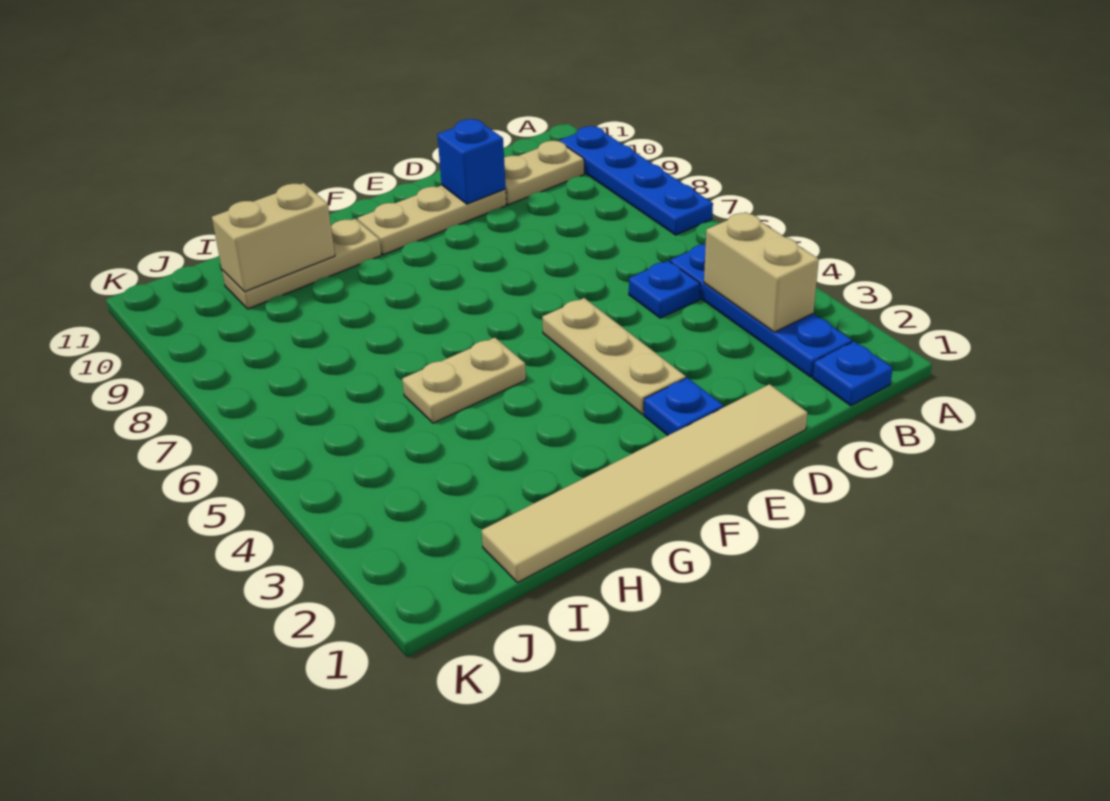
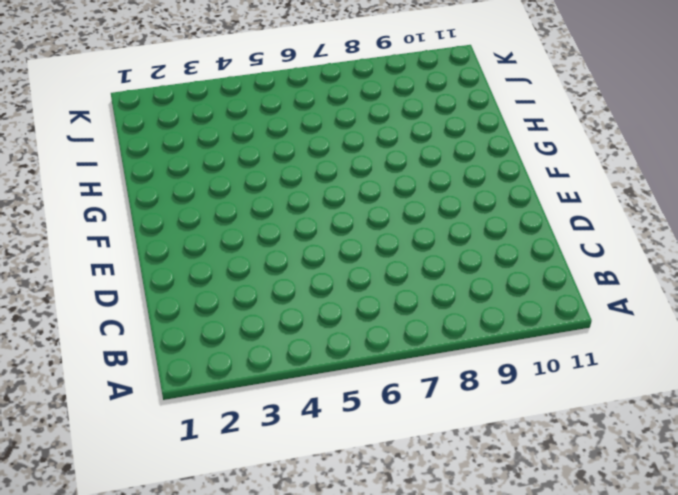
none -> blue plate A7:A10 level 1
none -> blue plate B1 level 1
none -> blue plate B2:B5 level 1

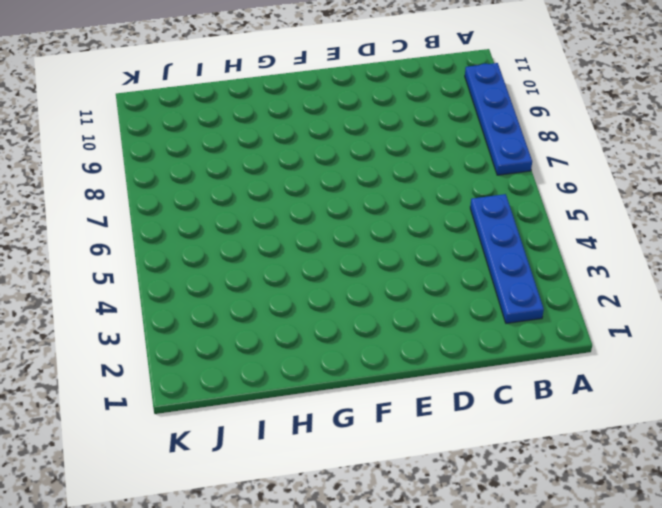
none -> blue plate B1 level 1
none -> tan plate B10:C10 level 1
none -> blue plate C5 level 1

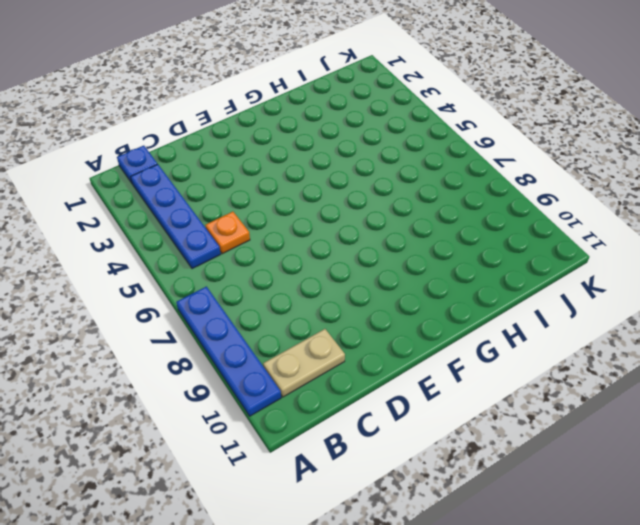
orange plate C5 level 1 -> blue plate C5 level 1
none -> tan tile D1:I1 level 1
none -> tan plate D10:F10 level 1
none -> blue plate E2 level 1

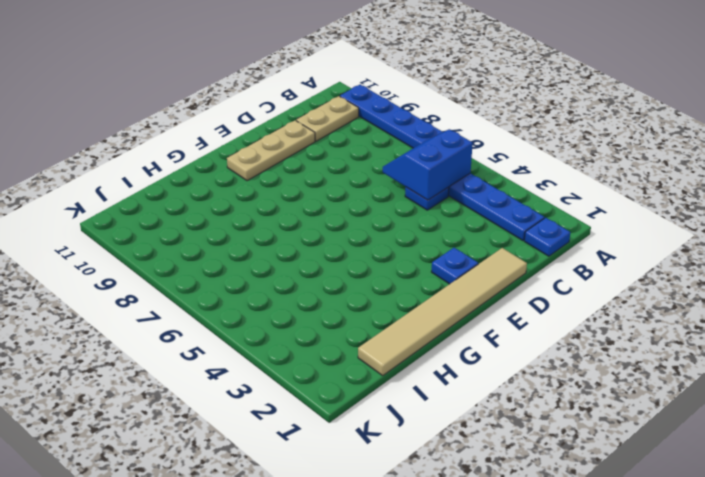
blue slope B5:C6 level 2 top 5 -> none
none -> tan plate E3:E5 level 1
none -> tan plate G5:H5 level 1
none -> tan plate G10:I10 level 1

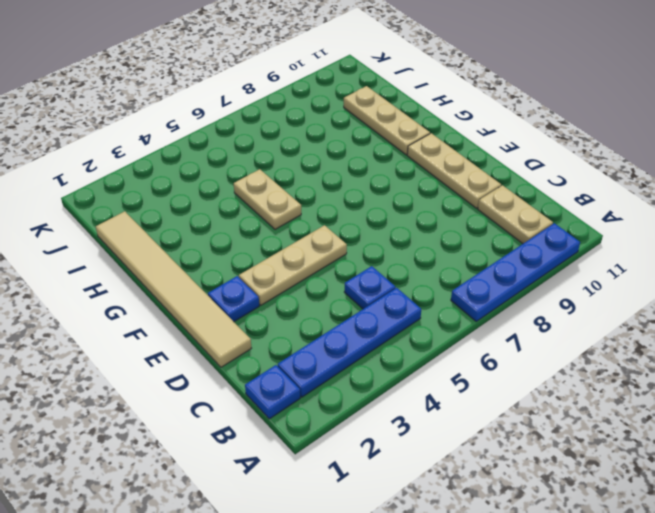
none -> tan brick B3:B4 level 2
none -> blue brick D10 level 2
none -> tan brick H10:I10 level 2

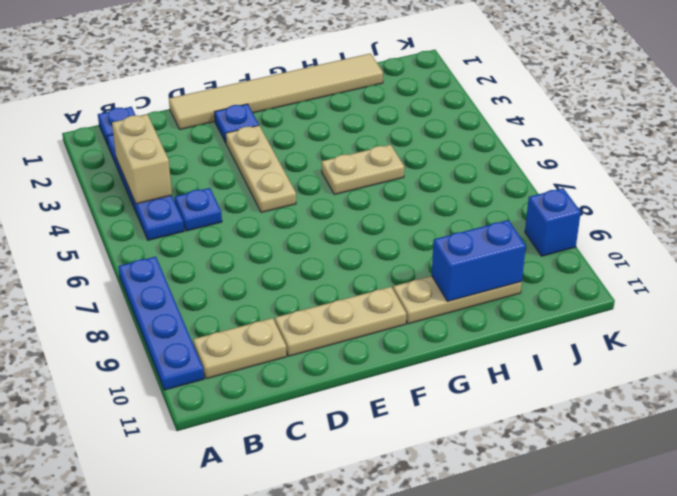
blue brick H10:I10 level 2 -> tan brick H10:I10 level 2
blue brick K9 level 1 -> blue brick D10 level 2

